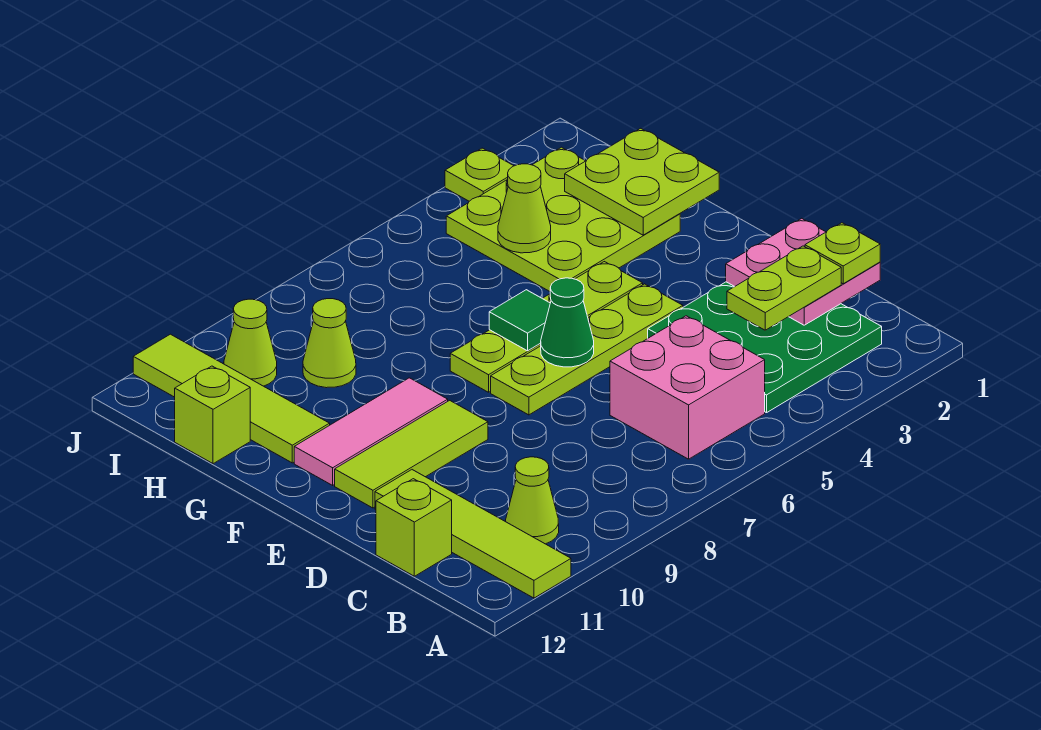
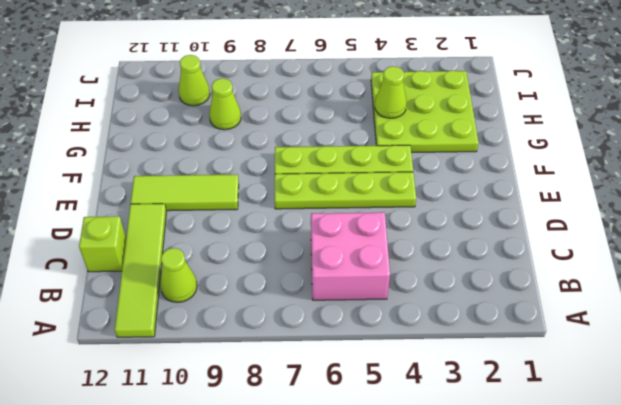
none -> green plate B2:D4 level 1
none -> pink tile F9:F11 level 1
none -> lime tile G11:J11 level 1

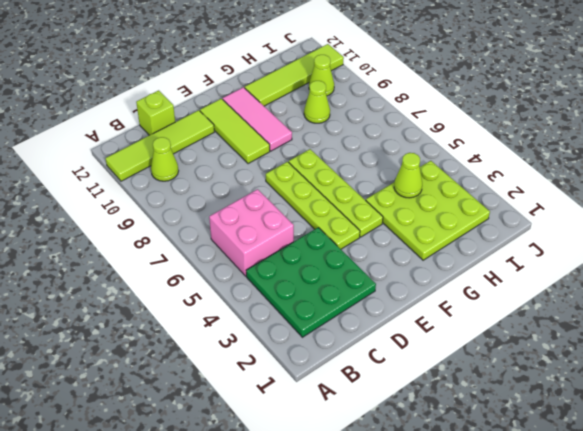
none -> lime brick H12 level 1
none -> lime plate J3 level 1
none -> pink plate C1:D2 level 2

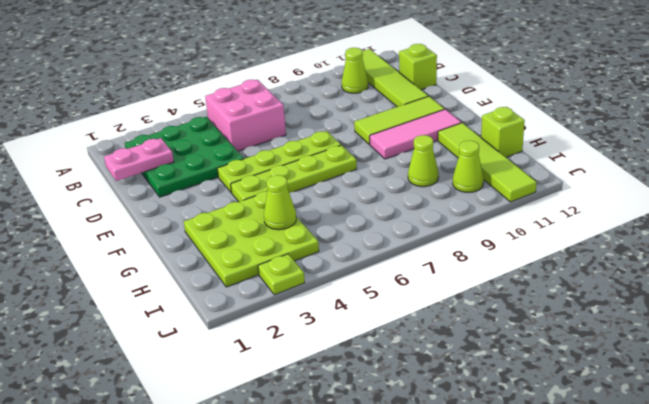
pink plate C1:C2 level 2 -> pink plate C1:D2 level 2
none -> green cone E6 level 2
none -> green tile F6 level 2
none -> lime plate G1:H2 level 2

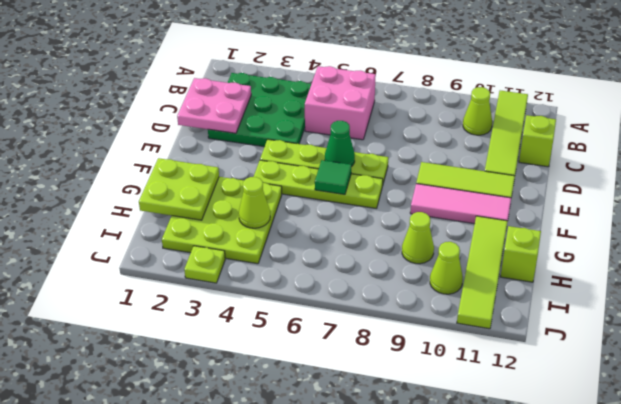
none -> lime plate C1 level 3
none -> lime plate C2:C3 level 3

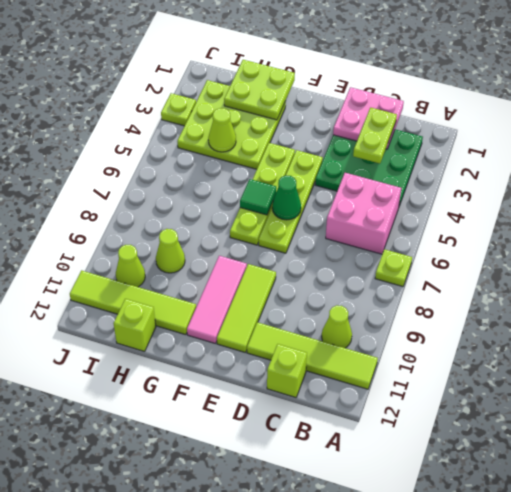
lime plate A7 level 1 -> lime plate C1 level 3

